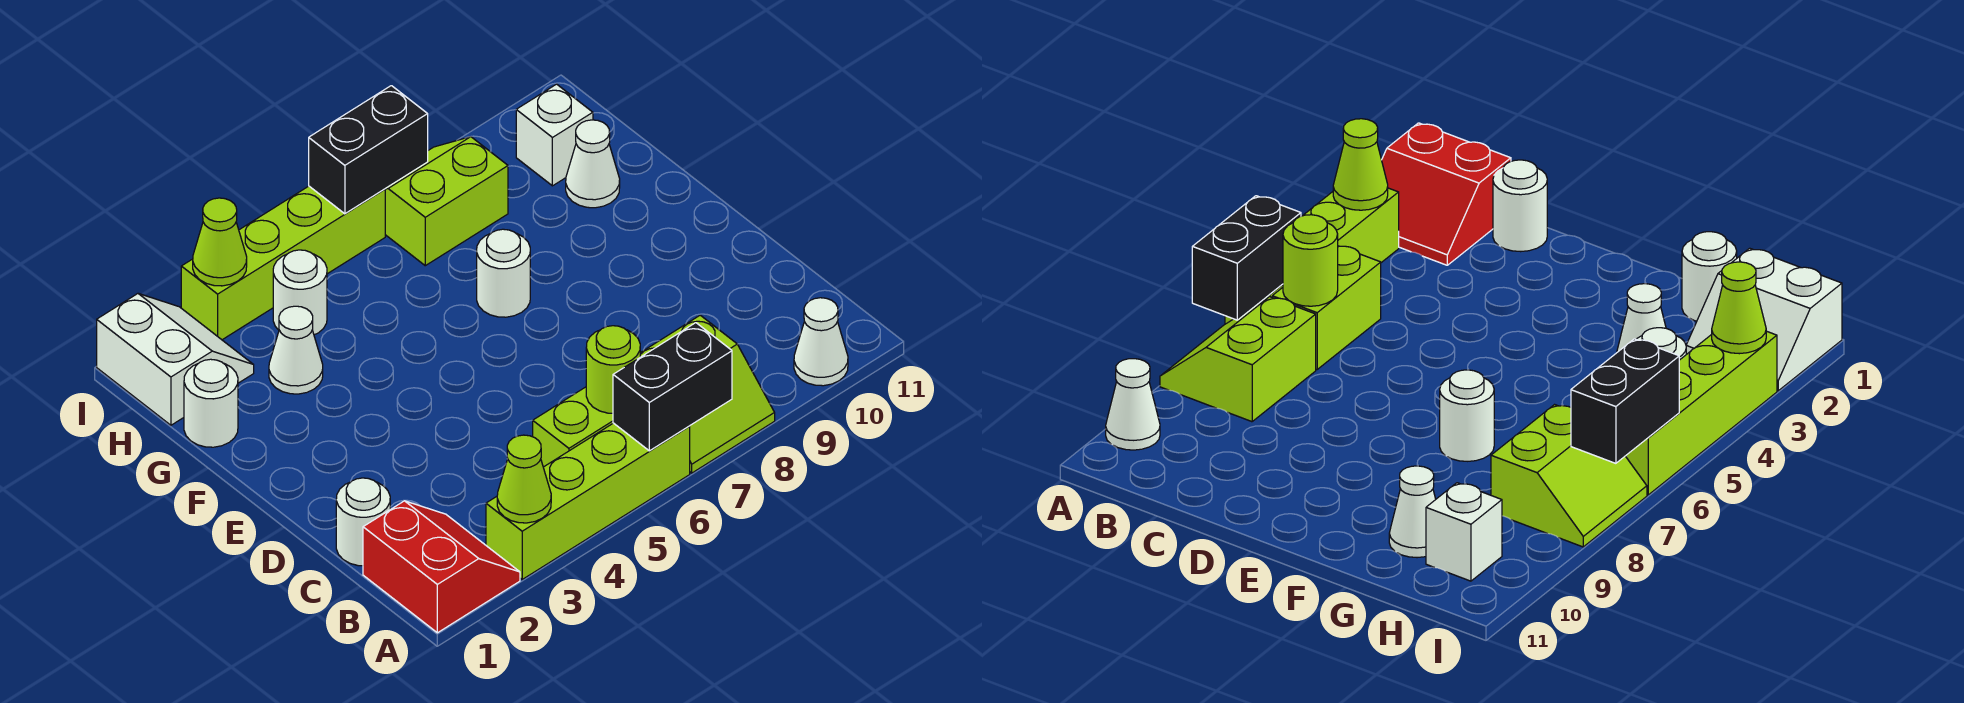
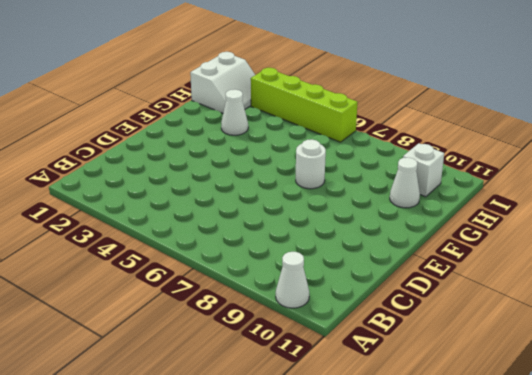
none -> red slope A1:B2 level 1 top 1
none -> lime brick A3:A6 level 1
none -> lime slope A7:B8 level 1 top B

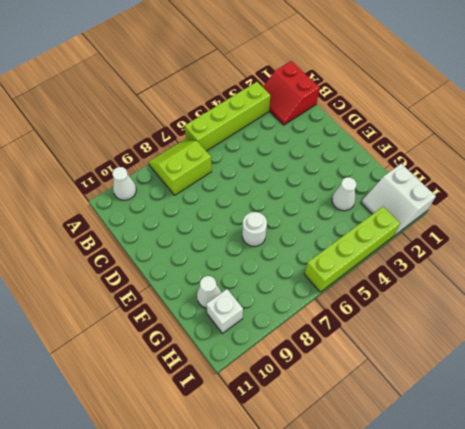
none -> lime brick B5:B6 level 1
none -> white round brick C1 level 1
none -> white round brick G1 level 1

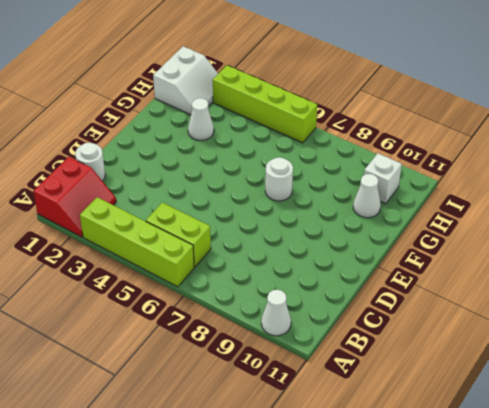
none -> lime slope A7:B8 level 1 top B
none -> white round brick G1 level 1
none -> white round brick H4 level 1

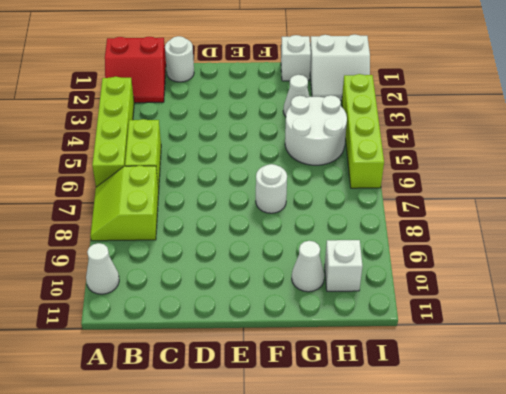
white brick G1 level 1 -> white round brick G1 level 1
white round brick G4:H5 level 1 -> white round brick H4 level 1
none -> lime slope H7:I8 level 1 top H
none -> lime cone A3 level 2
none -> black brick A6:A7 level 2

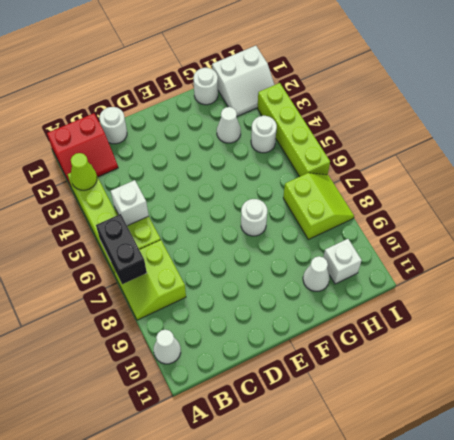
white brick B5 level 2 -> none
none -> lime round brick B6 level 2
none -> lime cone I3 level 2
none -> black brick I6:I7 level 2

